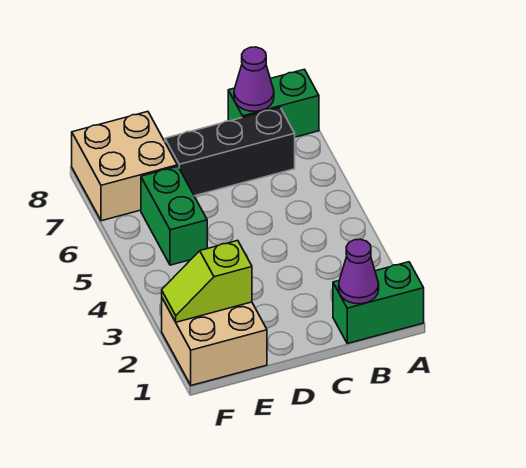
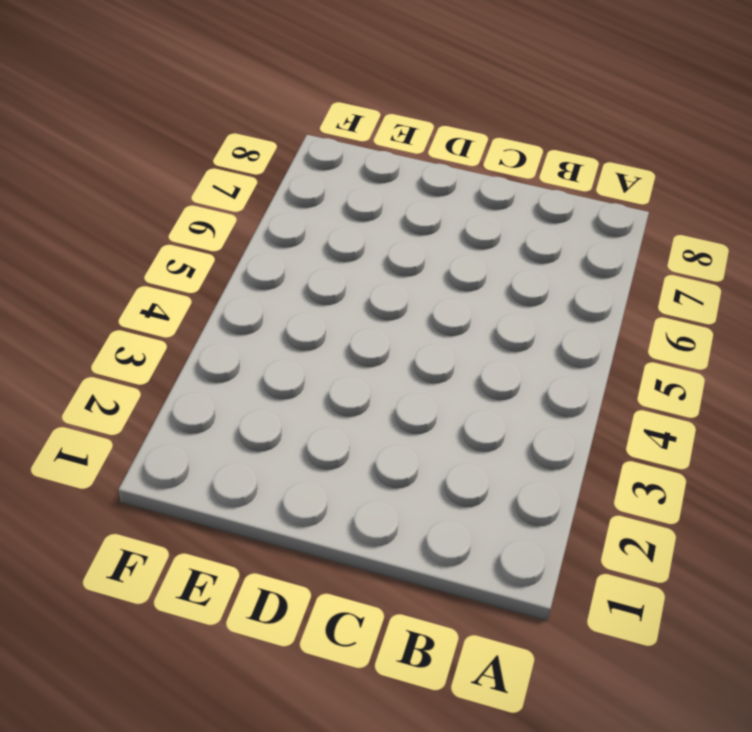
none -> green brick A1:B1 level 1
none -> green brick A8:B8 level 1

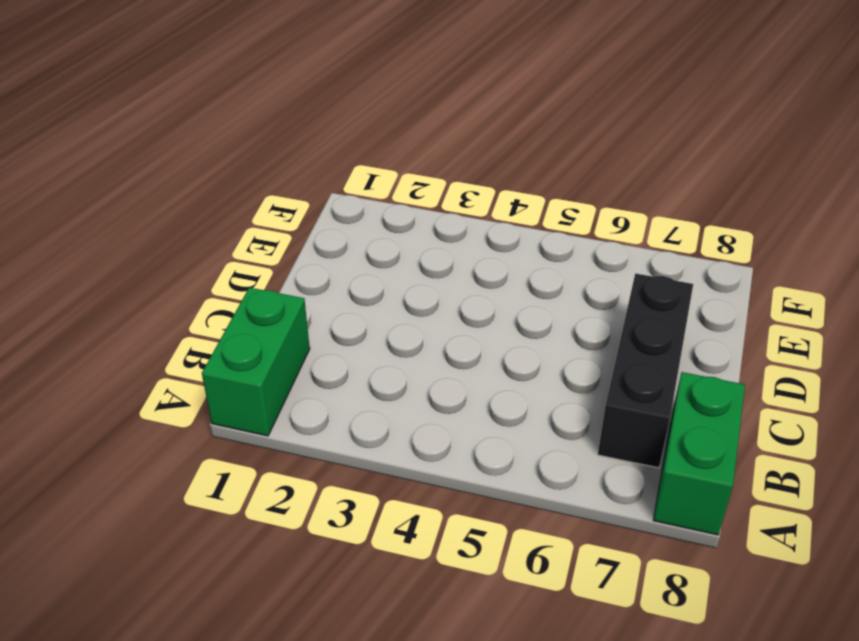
none -> tan brick E1:F2 level 1
none -> green brick E5:E6 level 1

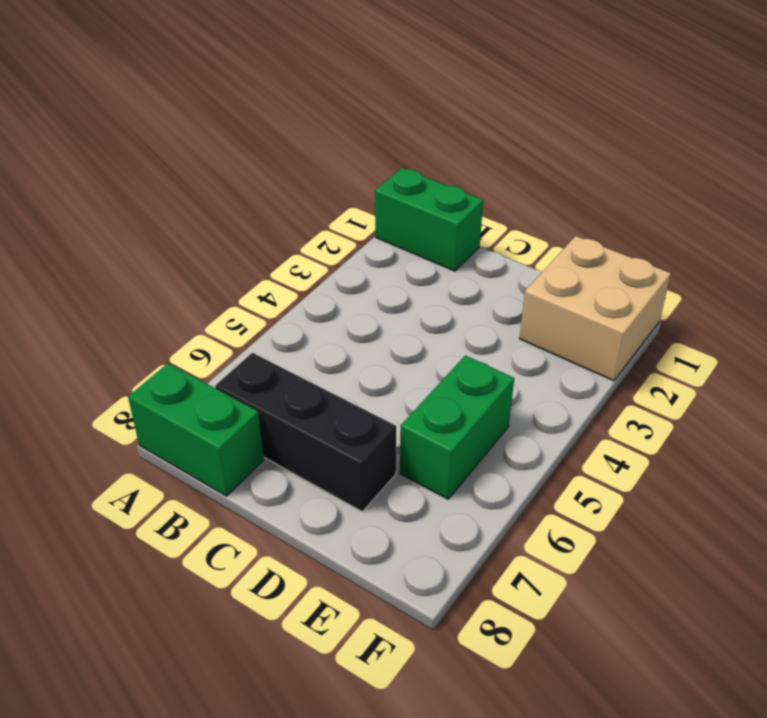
none -> tan brick E7:F8 level 1
none -> purple cone B1 level 2

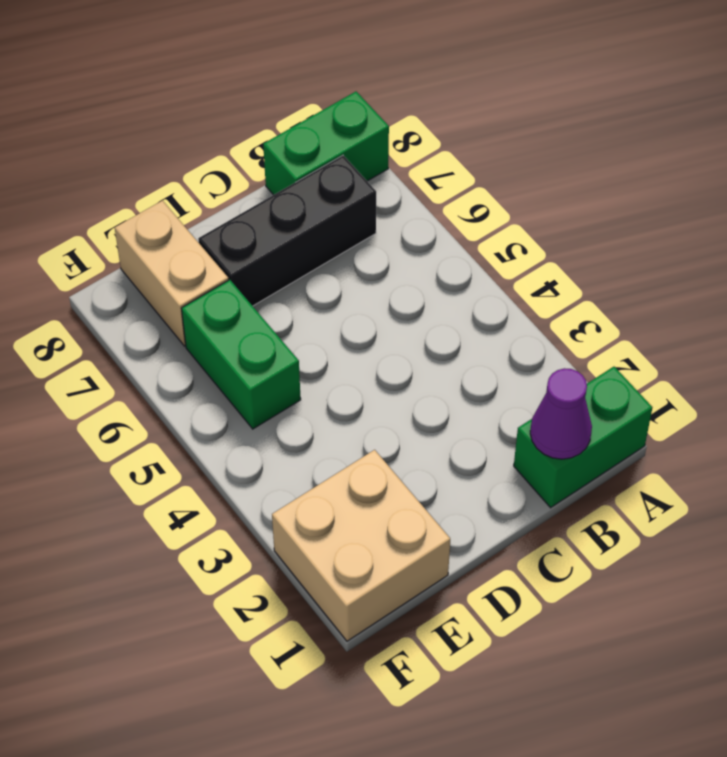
tan brick E7:E8 level 1 -> tan brick E7:F8 level 1
none -> purple cone B8 level 2
none -> lime slope E2:F2 level 2 top E

